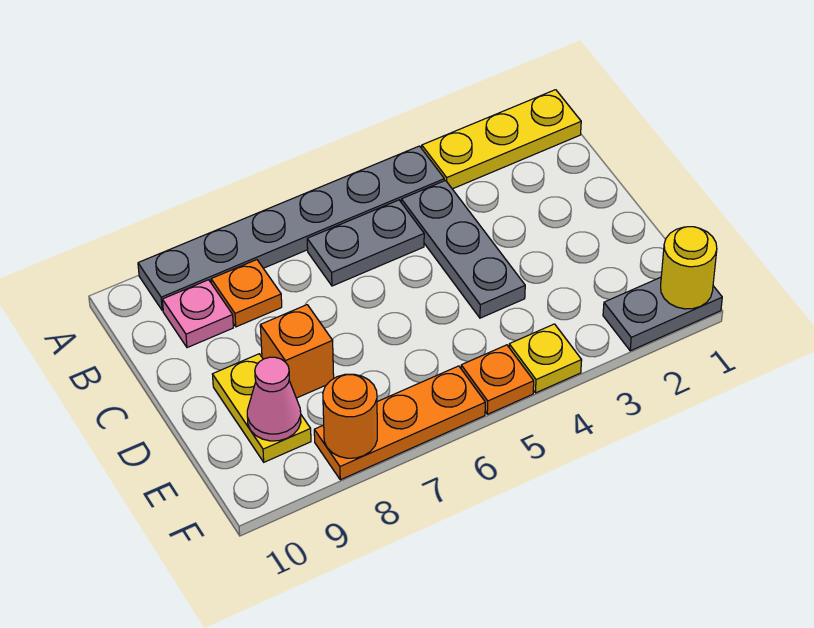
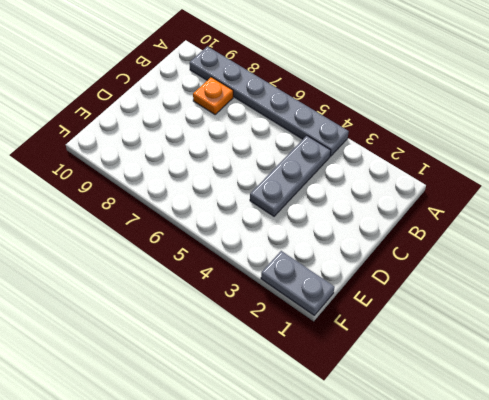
none -> yellow plate A1:A3 level 1
none -> grey plate B5:B6 level 1
none -> pink plate B9 level 1

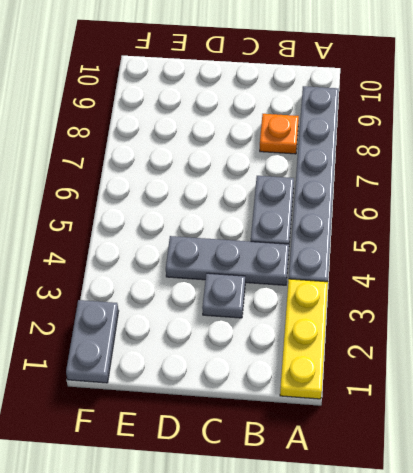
grey plate C3 level 1 -> none
none -> pink plate B9 level 1
none -> orange brick D8 level 1
none -> yellow plate D9:E9 level 1

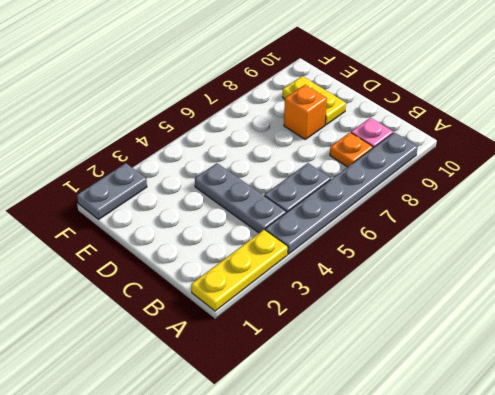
none -> yellow plate F4 level 1
none -> orange plate F5 level 1
none -> orange plate F6:F8 level 1

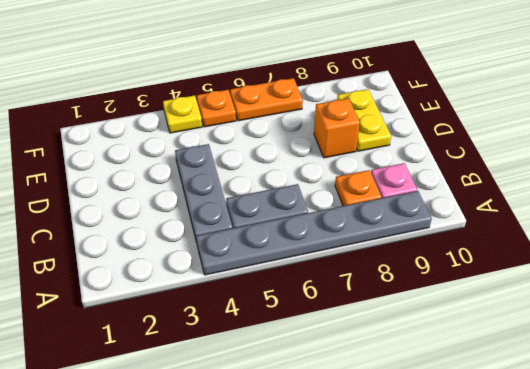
orange plate F6:F7 level 1 -> orange plate F6:F8 level 1
none -> yellow plate A1:A3 level 1
none -> grey plate F1:F2 level 1
none -> pink cone E9 level 2

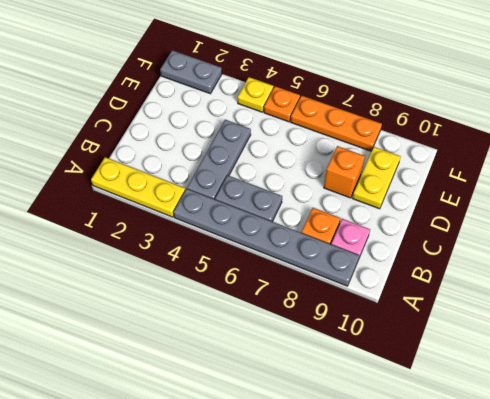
none -> pink cone E9 level 2
none -> yellow round brick F1 level 2
none -> orange round brick F8 level 2

